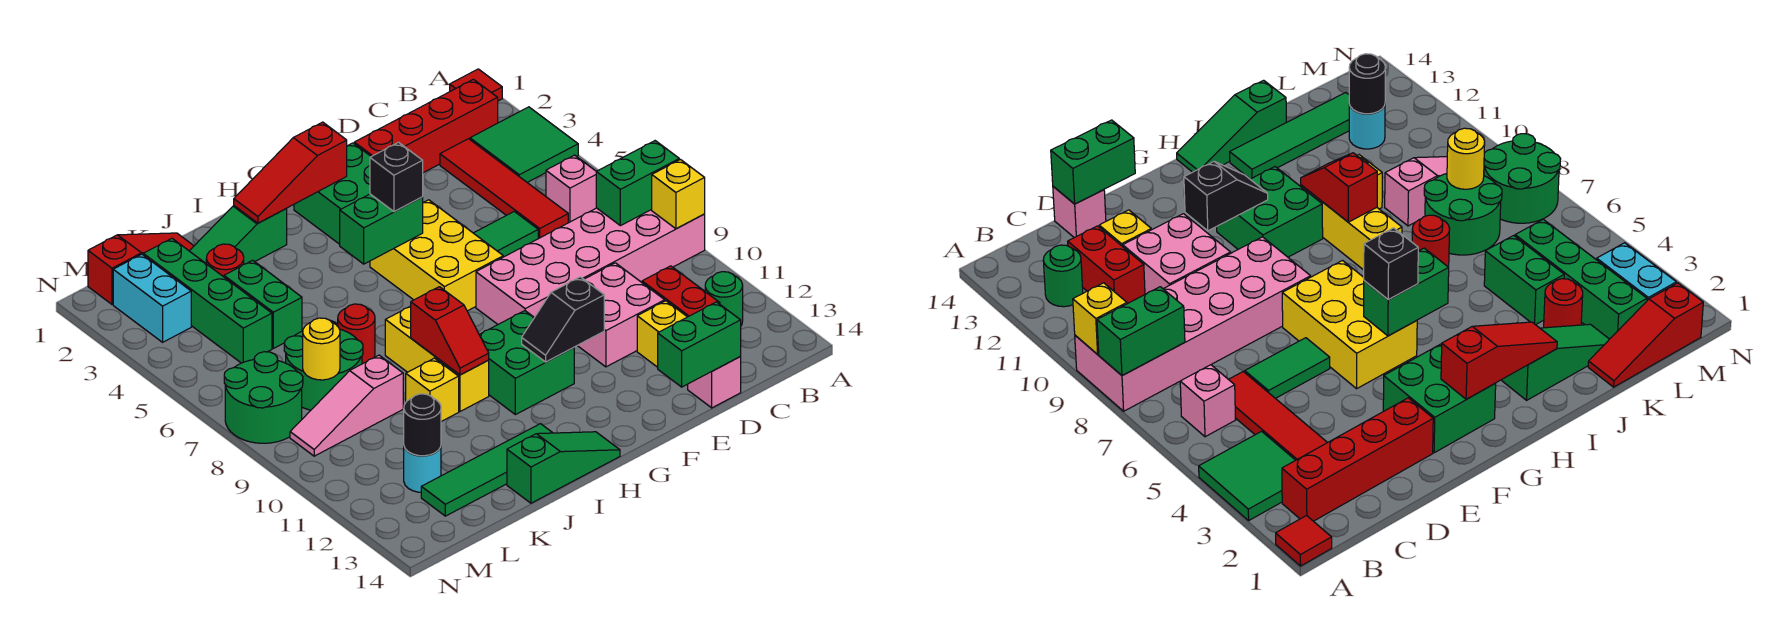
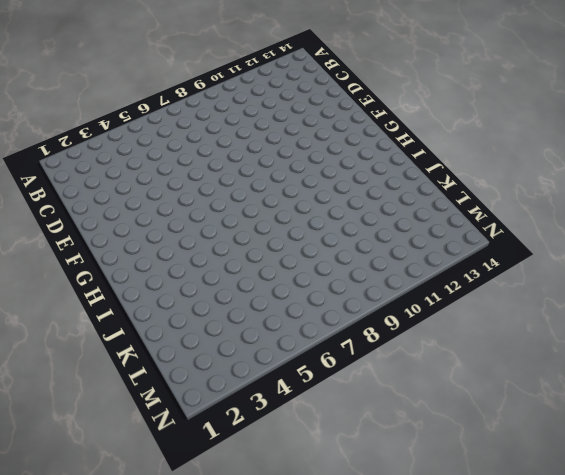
none -> red tile A1 level 1
none -> green tile A3:B4 level 1
none -> pink brick A8:F9 level 1
none -> red brick B2:E2 level 1

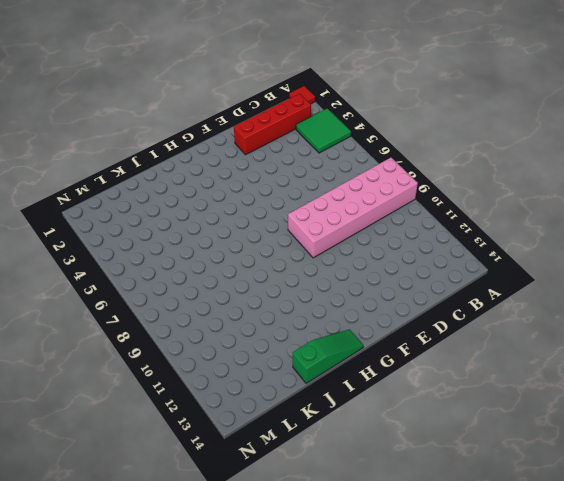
none -> pink brick B6 level 1
none -> green round brick B12 level 1
none -> red tile C3:C6 level 1
none -> red brick C11:C12 level 1

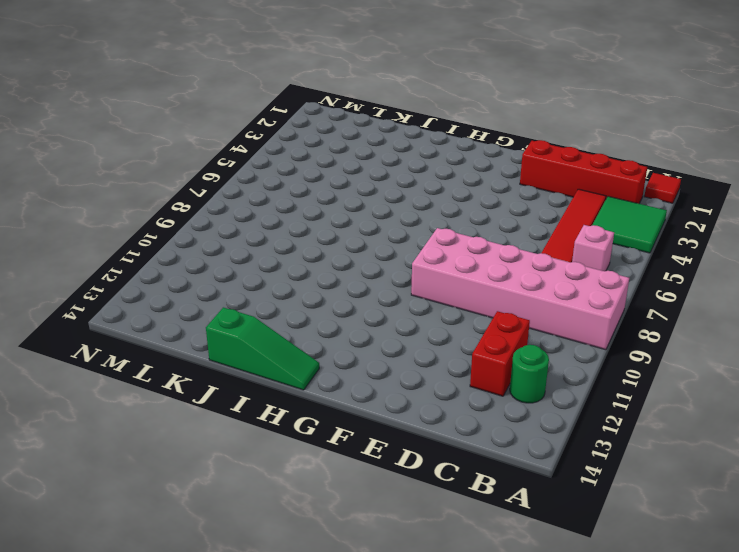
none -> green tile D6:E6 level 1
none -> pink brick D10:E11 level 1
none -> yellow brick D12 level 1
none -> pink brick D14 level 1

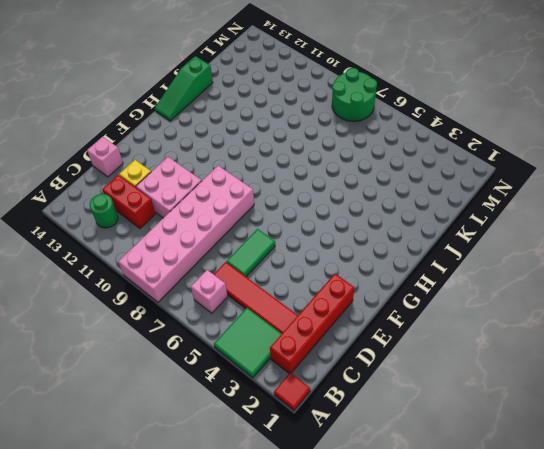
none -> green brick F2:G3 level 1
none -> yellow brick F5:G7 level 1
none -> green brick G10:H11 level 1
none -> green slope I2:K2 level 1 top I

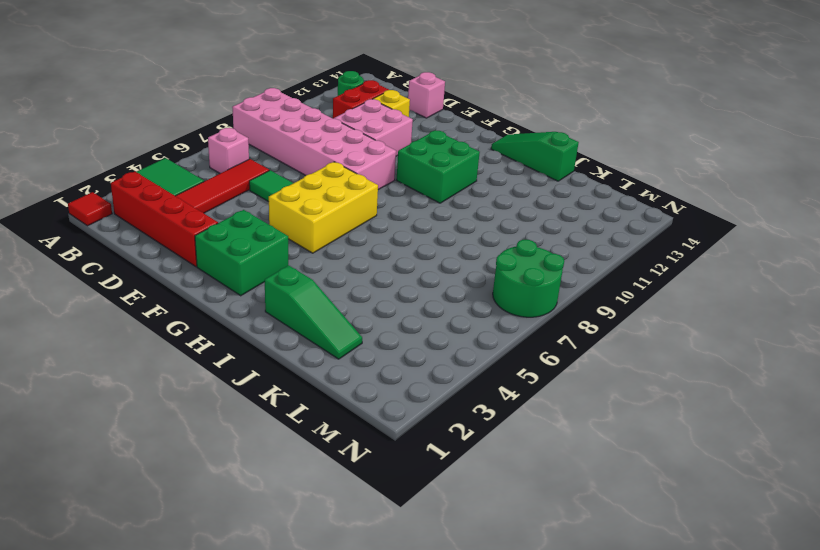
none -> yellow brick I8:I10 level 1
none -> green tile I13:L13 level 1
none -> red round brick J7 level 1
none -> yellow brick J10 level 1

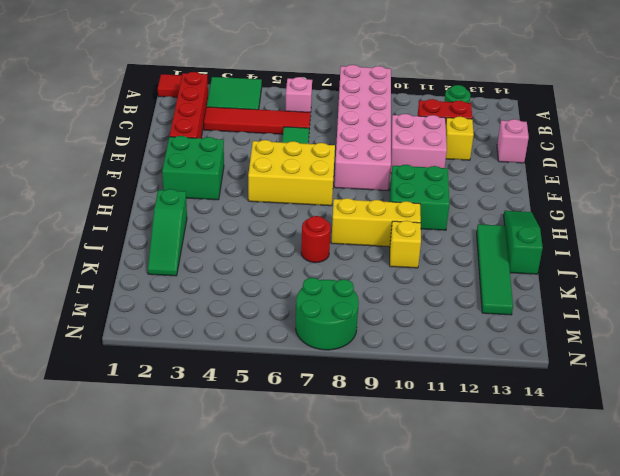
none -> red slope K1:M1 level 1 top M
none -> red round brick K3 level 1
none -> green brick K4:K5 level 1
none -> green round brick K7:L8 level 1

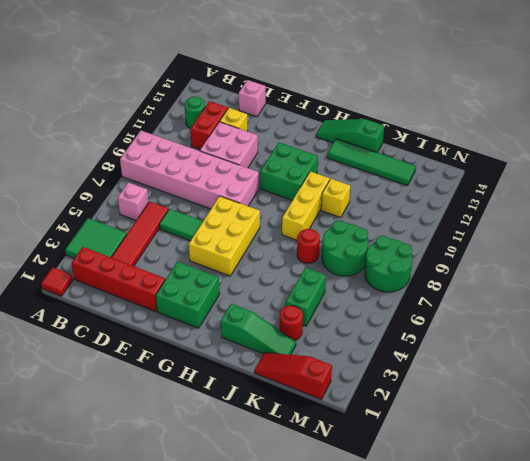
none -> pink slope K9:M9 level 1 top K
none -> green brick L2:L5 level 1
none -> cyan round brick L12 level 1
none -> cyan brick M2:M3 level 1

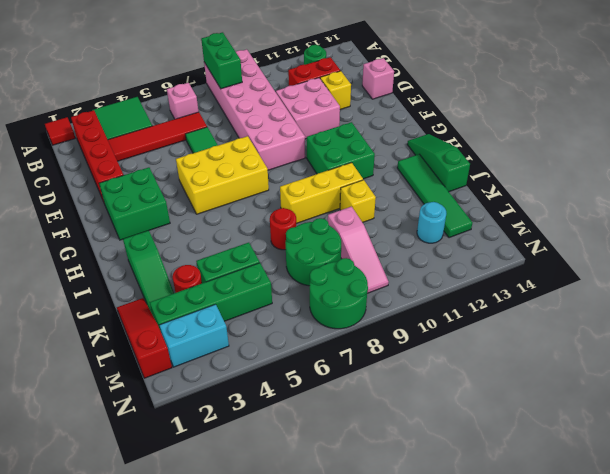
none -> yellow brick A9 level 2
none -> green brick D14:E14 level 2
none -> black slope F11:G11 level 2 top F
none -> red slope G2:I2 level 2 top G

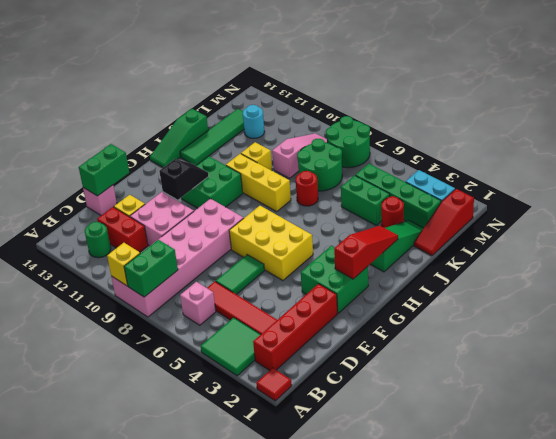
none -> green brick G5:H5 level 2
none -> red slope I9:I10 level 2 top 9
none -> yellow round brick L8 level 2
none -> black round brick L12 level 2

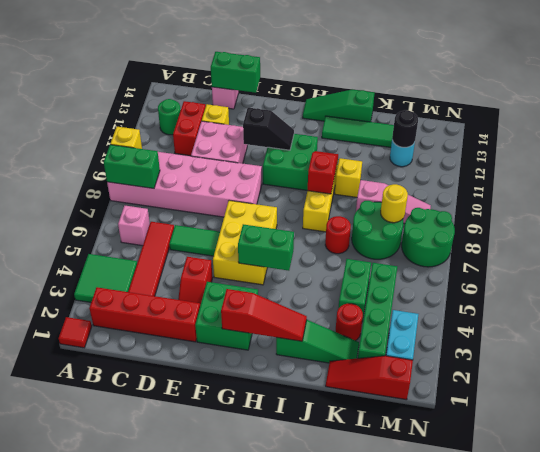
red slope E3:E4 level 1 top 4 -> none
none -> black brick G5 level 3

